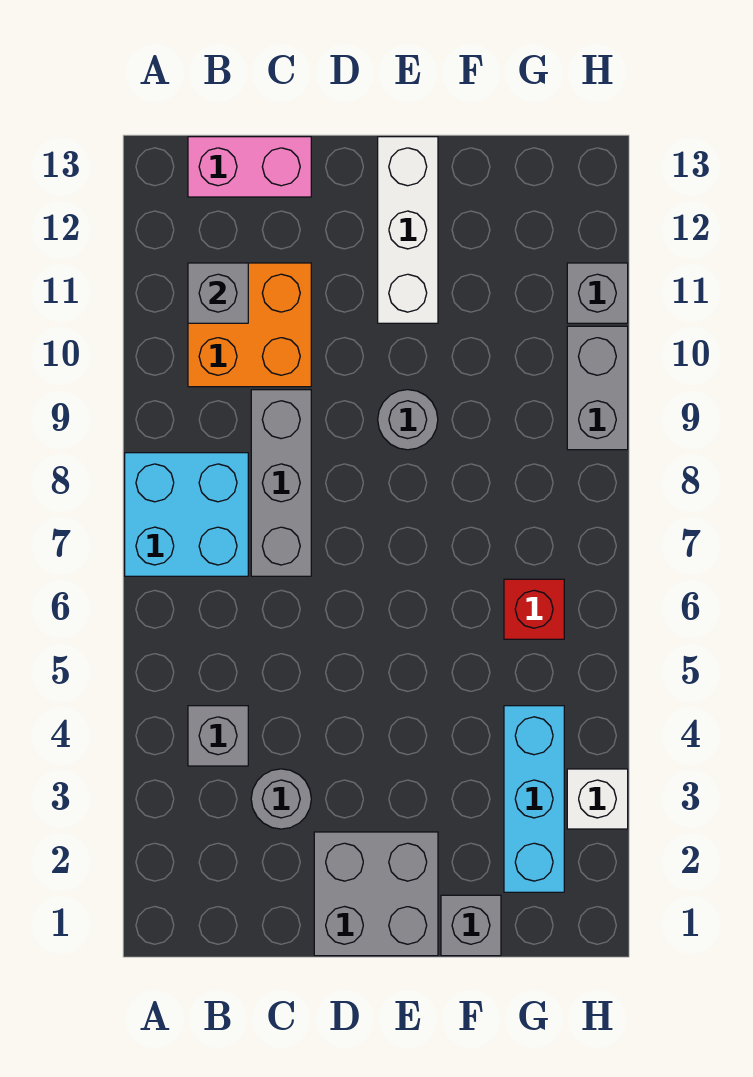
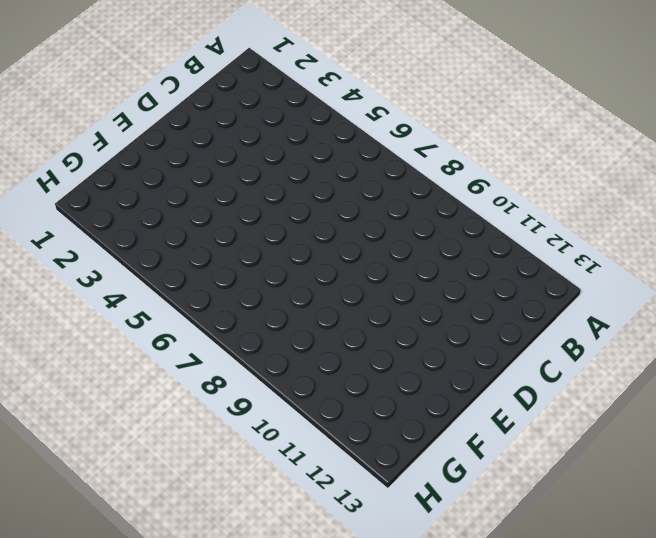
none -> cyan brick A7:B8 level 1
none -> grey brick B4 level 1
none -> orange brick B10:C11 level 1

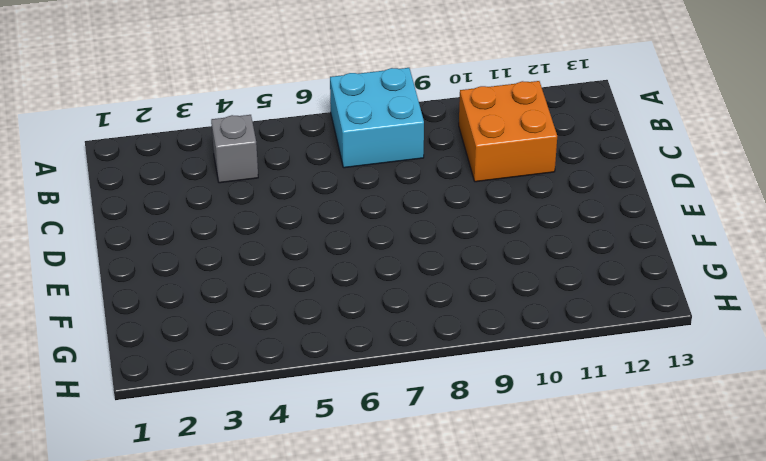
none -> pink brick B13:C13 level 1
none -> grey round brick C3 level 1
none -> grey brick C7:C9 level 1

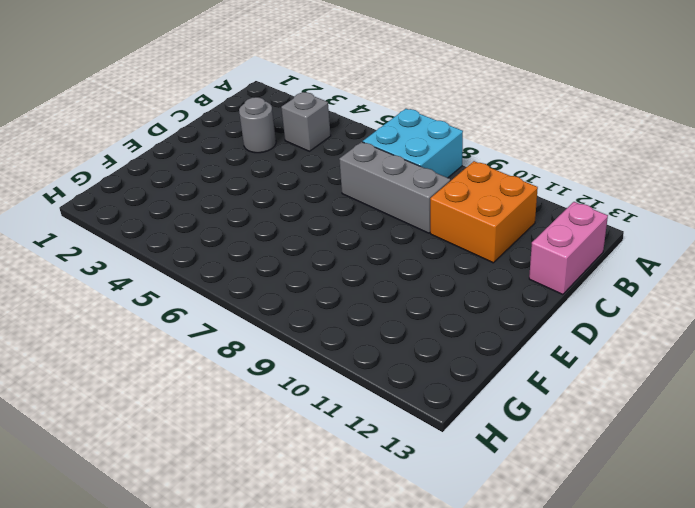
none -> grey brick D1:E2 level 1
none -> grey round brick E9 level 1
none -> white brick E11:E13 level 1

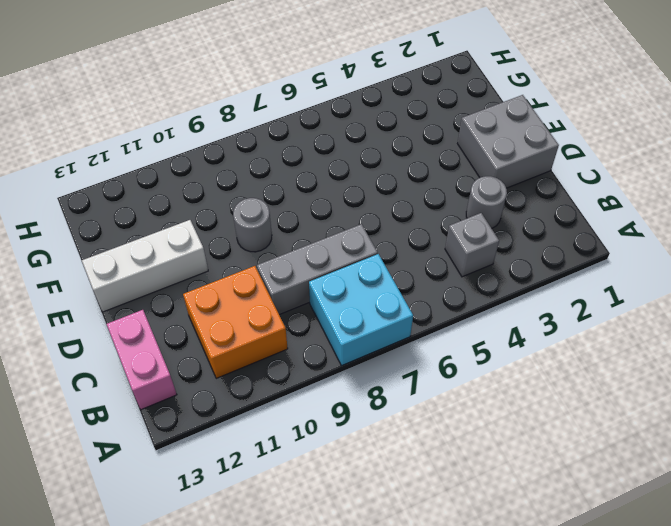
none -> grey brick F1 level 1
none -> cyan brick G2:G4 level 1
none -> red brick G6 level 1

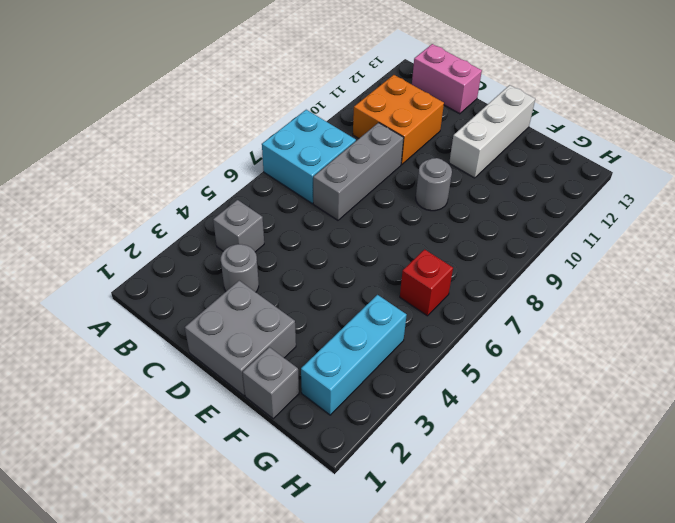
none -> white brick H3 level 1
none -> grey brick H9:H10 level 1
none -> grey brick H11 level 1

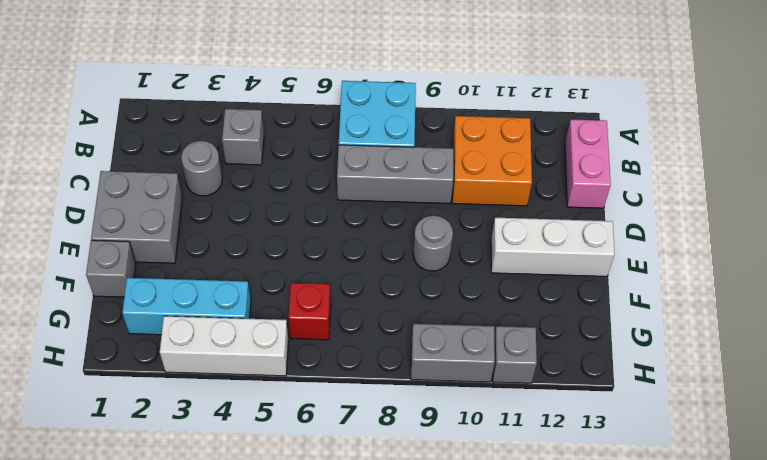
white brick H3:H5 level 1 -> white brick H3 level 1
none -> grey brick B11 level 2

